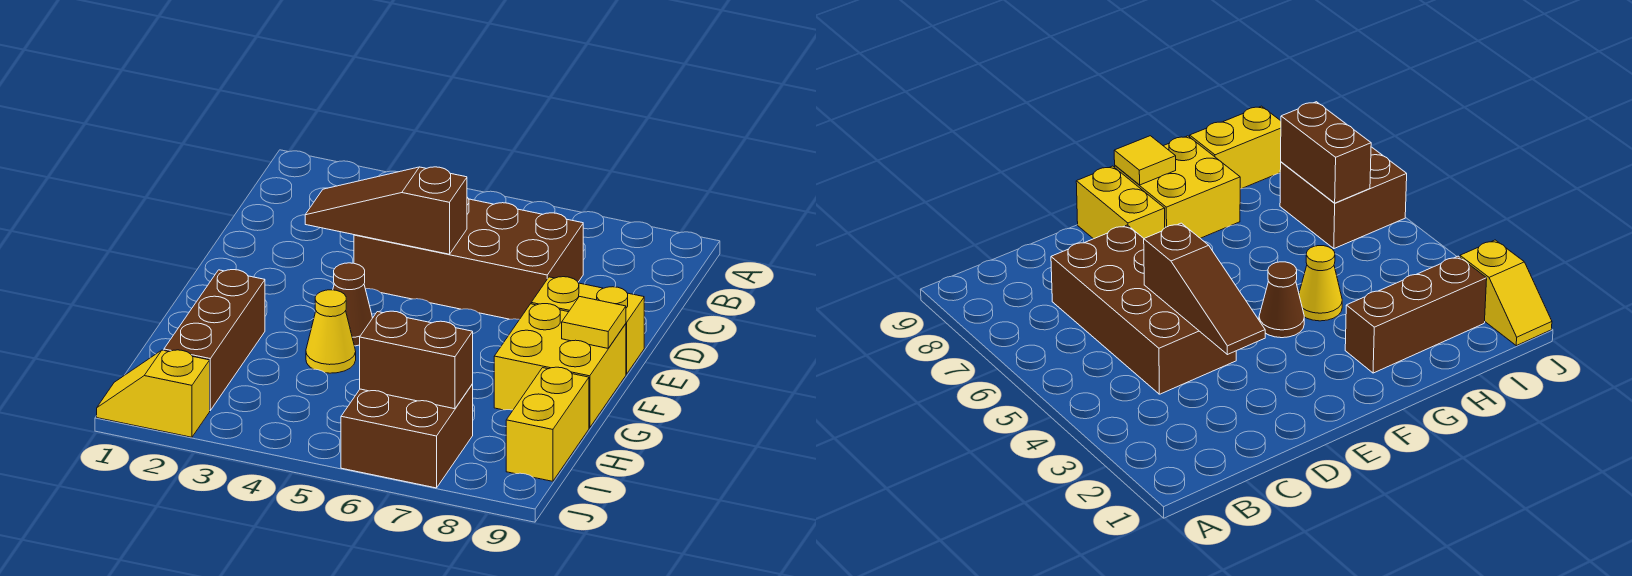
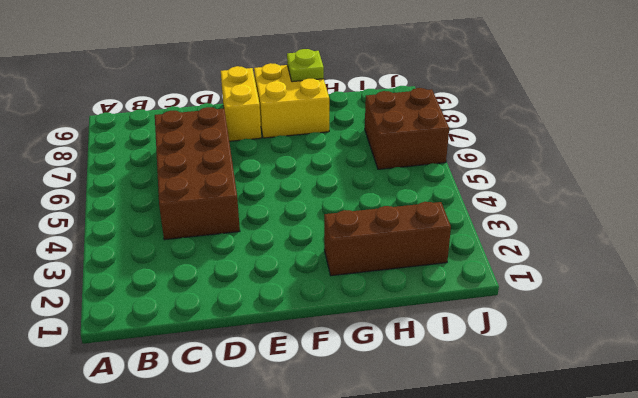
lime plate G9 level 2 -> none
none -> brown cone F4 level 1
none -> yellow cone G4 level 1
none -> yellow brick H9:I9 level 1

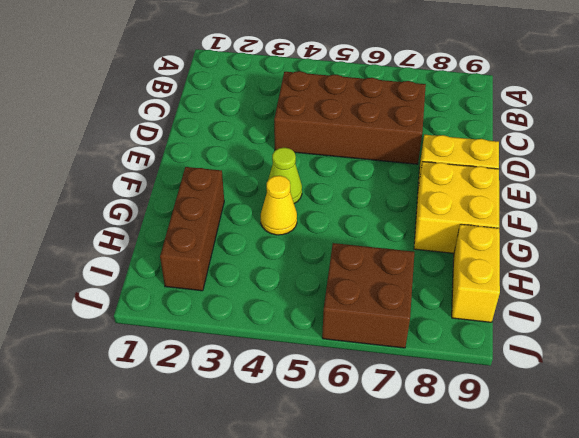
lime cone F4 level 1 -> brown cone F4 level 1
none -> yellow slope J1:J2 level 1 top 2
none -> brown slope D3:D5 level 2 top 5
none -> yellow tile F9 level 2

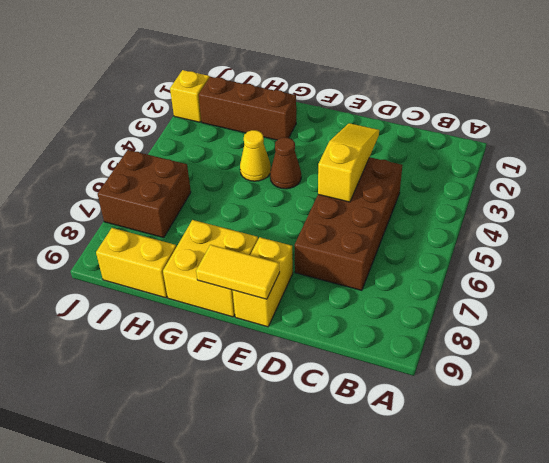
yellow slope D3:D5 level 2 top 5 -> brown slope D3:D5 level 2 top 5
yellow tile E9:F9 level 2 -> yellow tile F9 level 2
none -> brown brick I6:I7 level 2

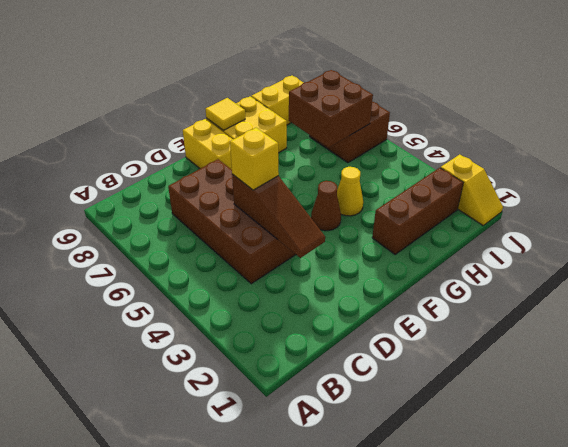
yellow brick D5 level 3 -> none
brown brick H6:I7 level 2 -> brown brick I6:I7 level 2

